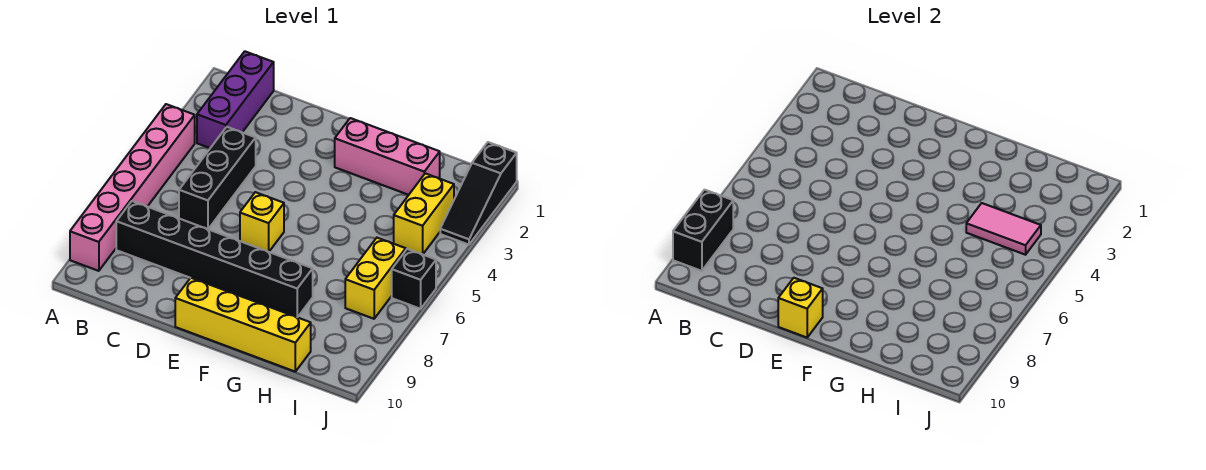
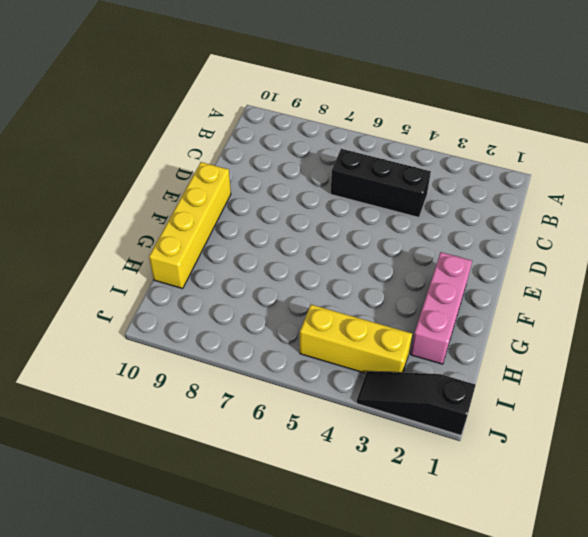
yellow brick I3:I5 level 1 -> yellow brick I3:I4 level 1
none -> pink brick A4:A9 level 1
none -> purple brick B1:B3 level 1
none -> black brick B8:G8 level 1

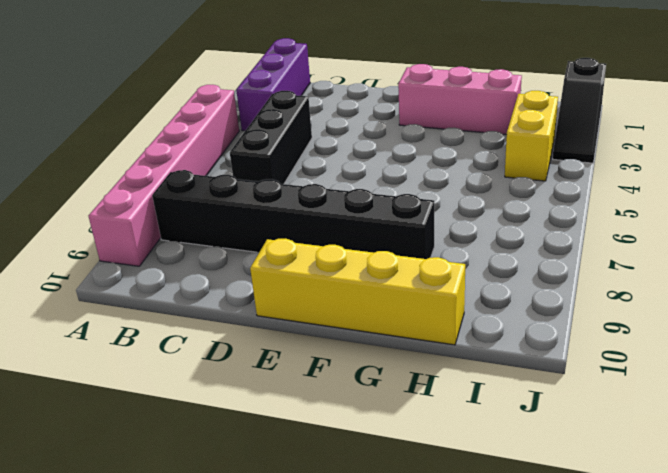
none -> yellow brick E6 level 1
none -> yellow brick I6:I7 level 1
none -> black brick J6 level 1

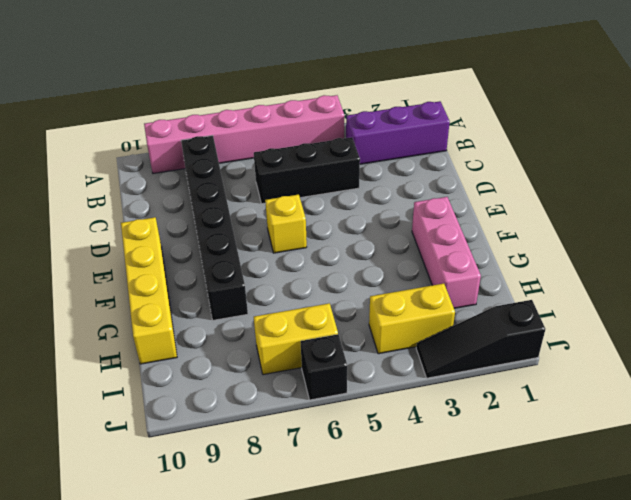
none -> black brick A8:A9 level 2
none -> yellow brick E10 level 2
none -> pink tile H4:I4 level 2

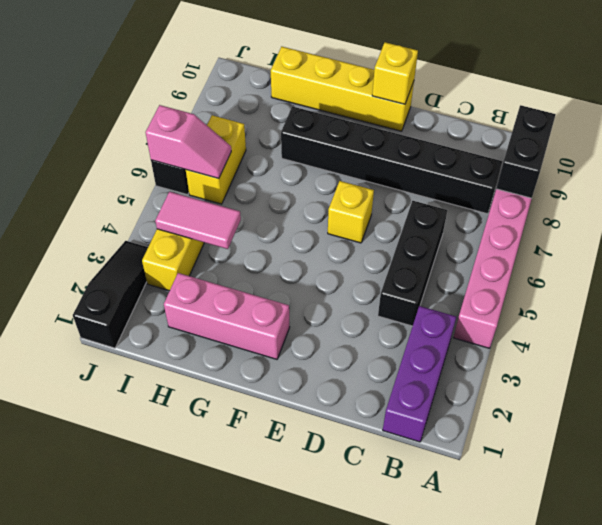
pink slope I6:J6 level 2 top J -> none

